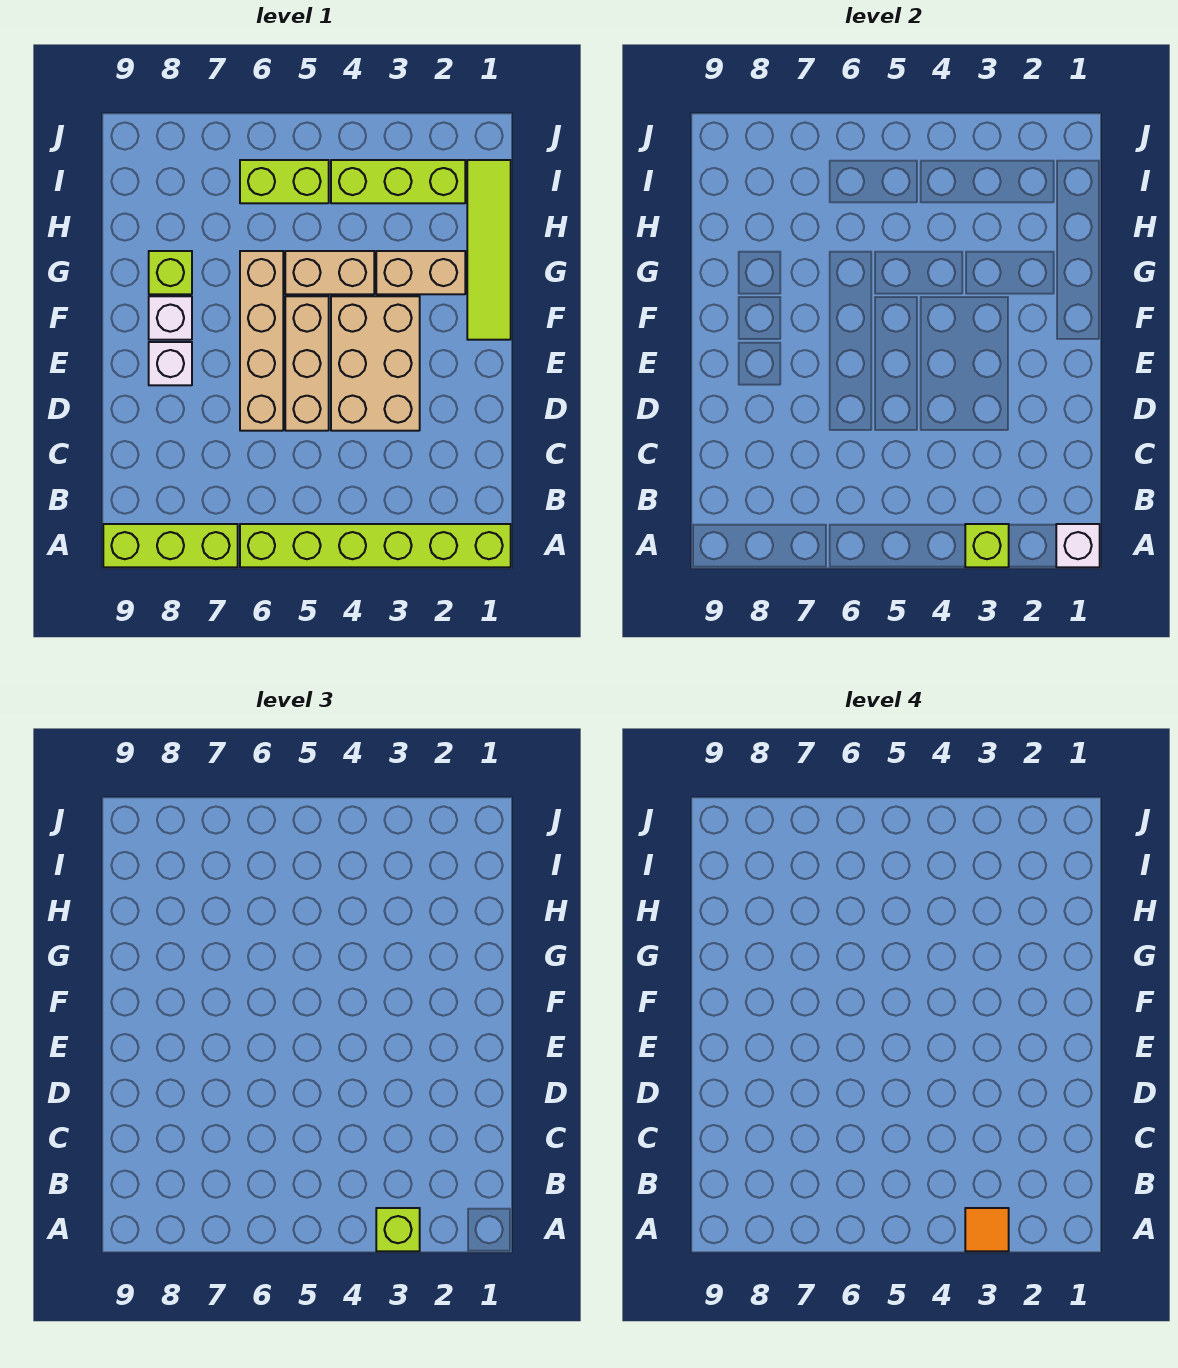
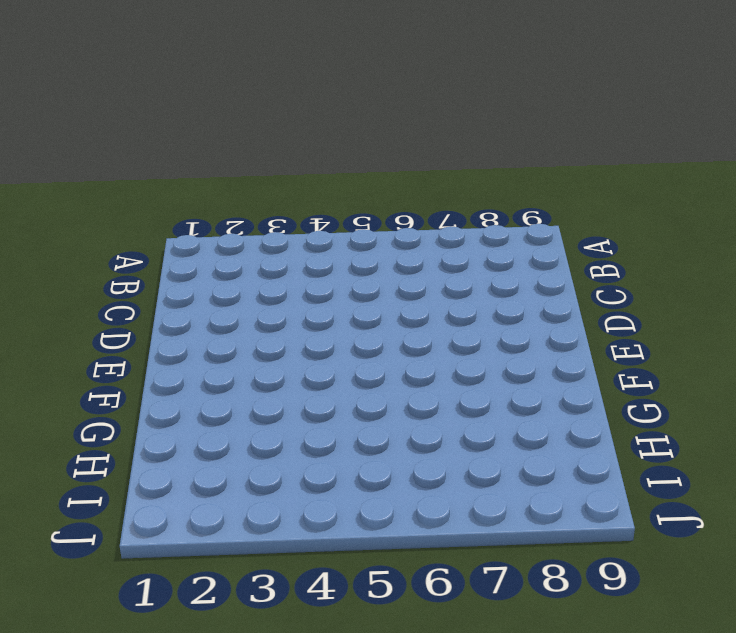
none -> lime brick A1:A6 level 1
none -> lime brick A7:A9 level 1
none -> tan brick D3:F4 level 1

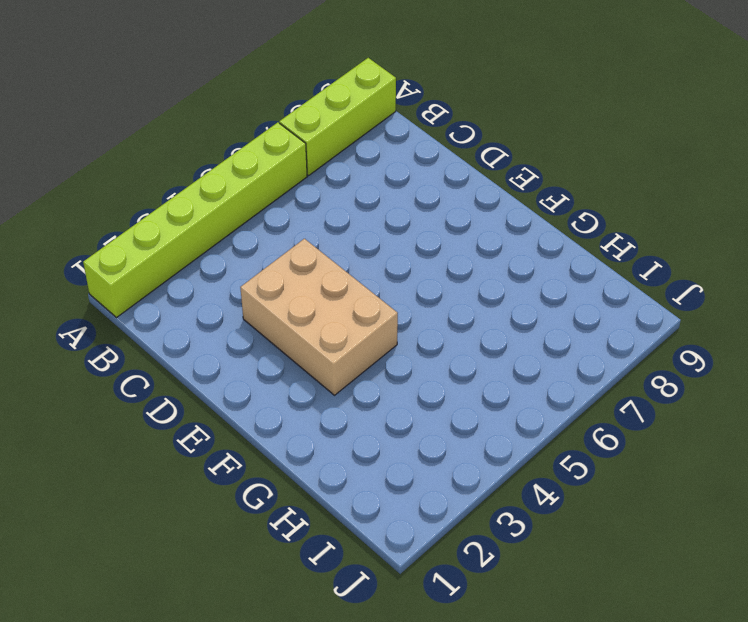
none -> tan brick D5:F5 level 1
none -> tan brick D6:G6 level 1
none -> white brick E8 level 1

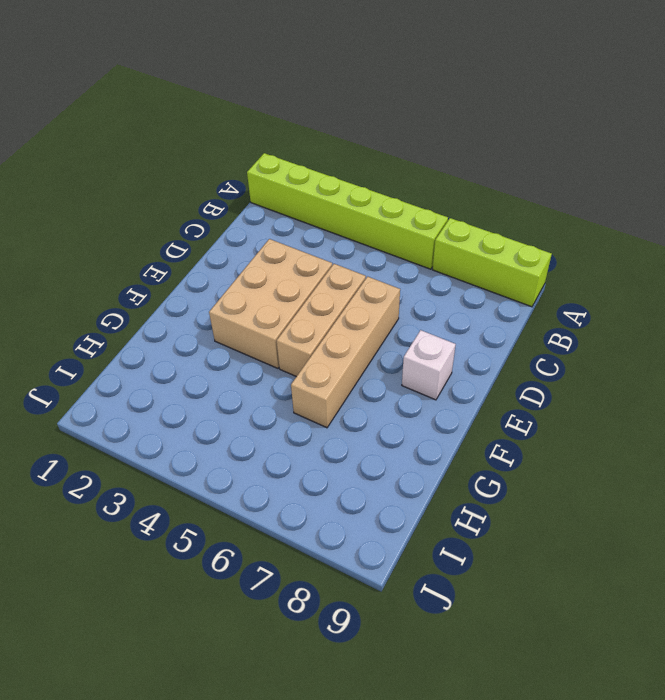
none -> lime tile F1:I1 level 1
none -> white brick F8 level 1
none -> tan brick G2:G3 level 1

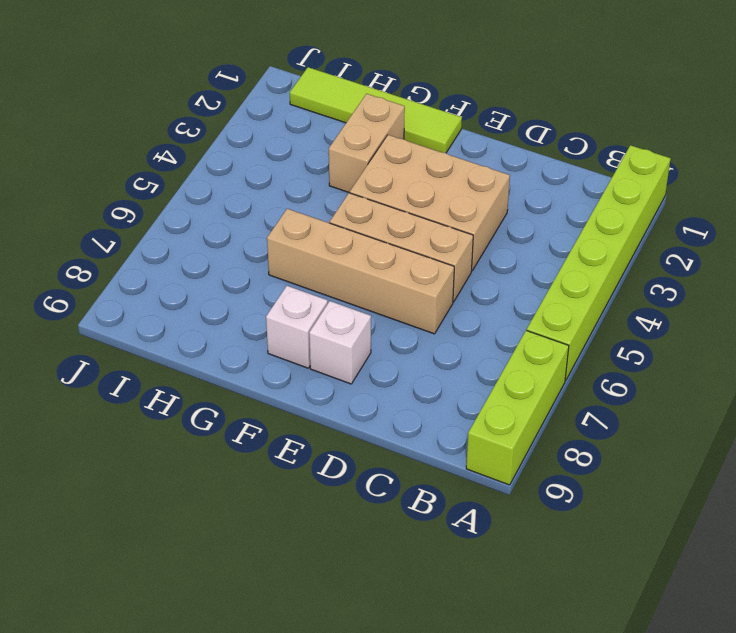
none -> tan brick G4:G5 level 1
none -> lime brick G8 level 1
none -> lime brick I2:I4 level 1

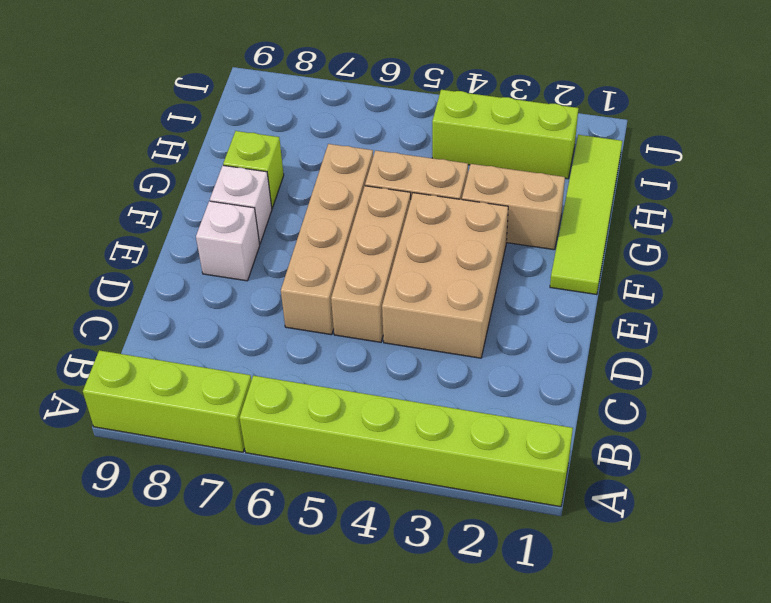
none -> lime brick I5:I6 level 1
none -> white brick A1 level 2
none -> lime brick A3 level 2

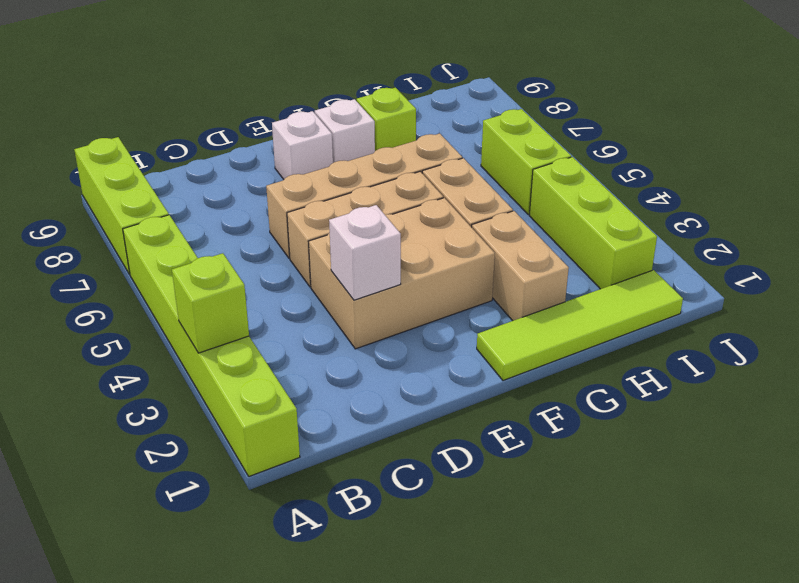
white brick D3 level 2 -> white brick A1 level 2
none -> lime brick A3 level 3
none -> orange tile A3 level 4

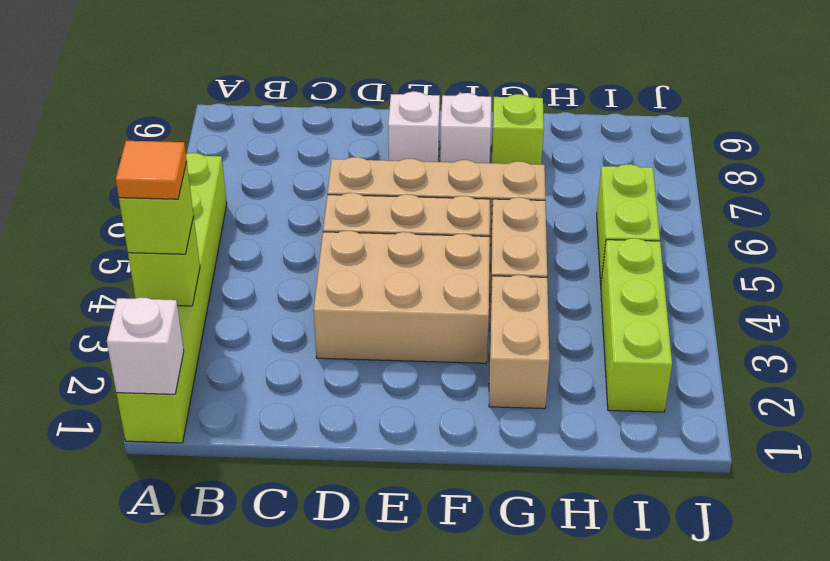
none -> lime brick A7:A9 level 1
none -> lime tile F1:I1 level 1

